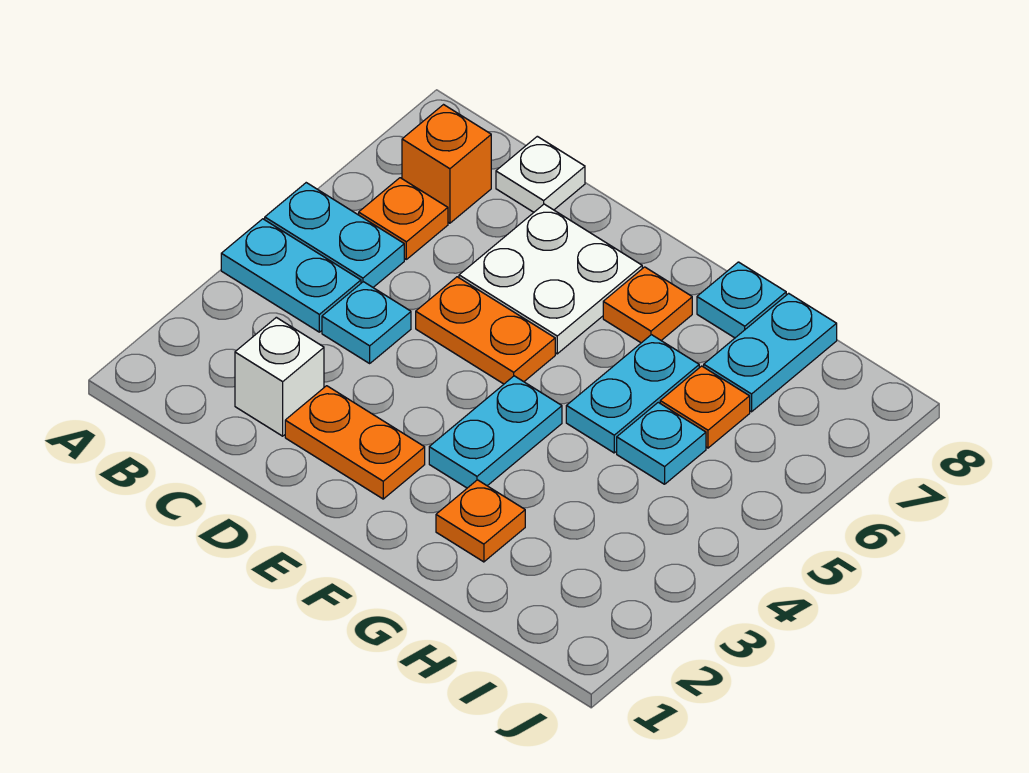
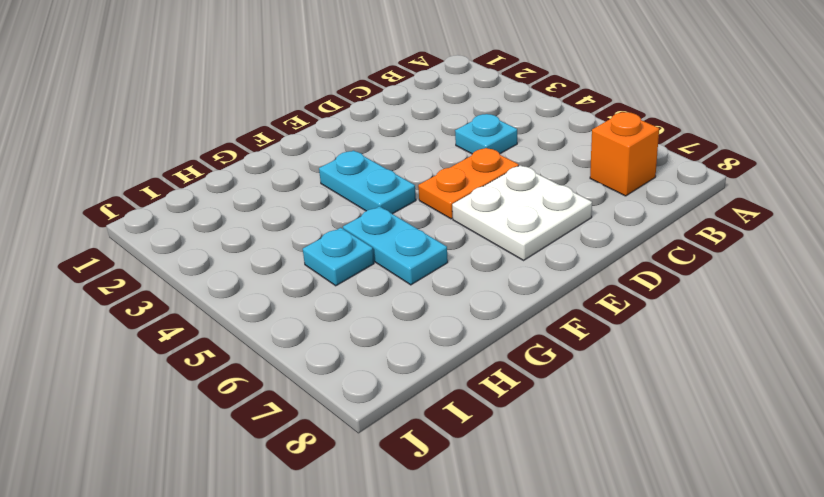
none -> cyan plate A4:B4 level 1
none -> cyan plate A5:B5 level 1
none -> orange plate B6 level 1

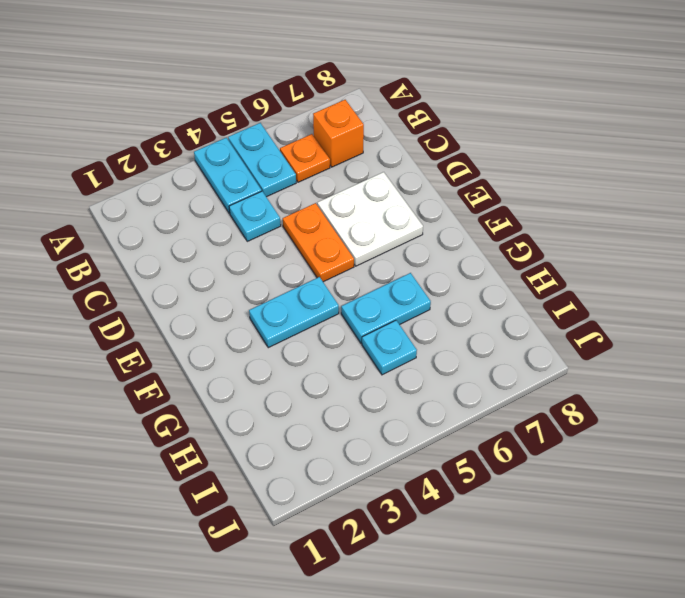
none -> white brick C2 level 1
none -> white plate C8 level 1
none -> orange plate D2:E2 level 1

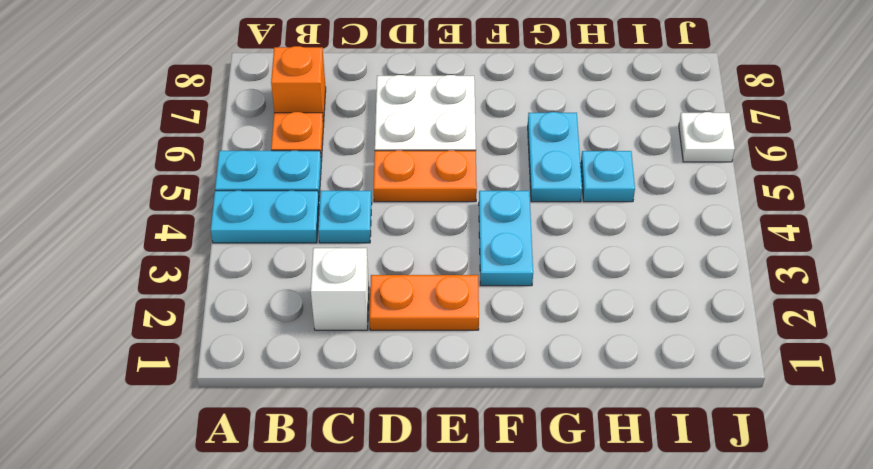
white plate J6 level 1 -> white plate C8 level 1
none -> orange plate F7 level 1
none -> orange plate G2 level 1
none -> cyan plate G8 level 1

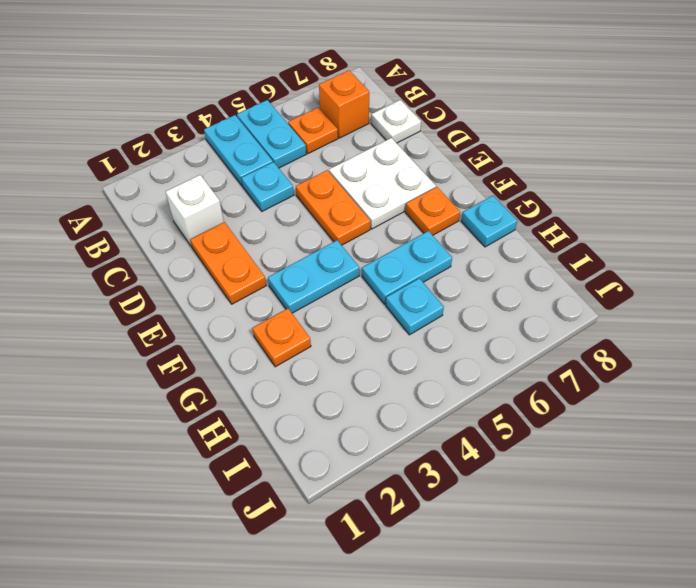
none -> orange plate H6 level 1
none -> cyan plate H7:H8 level 1

